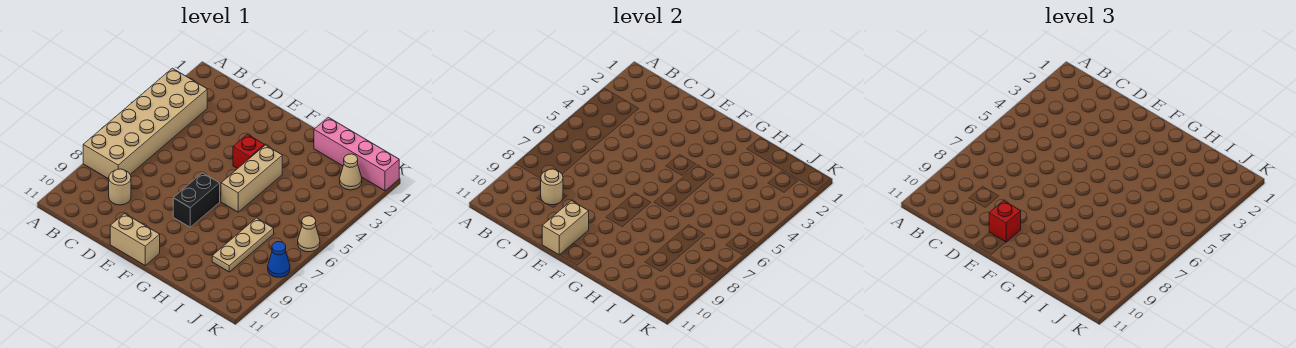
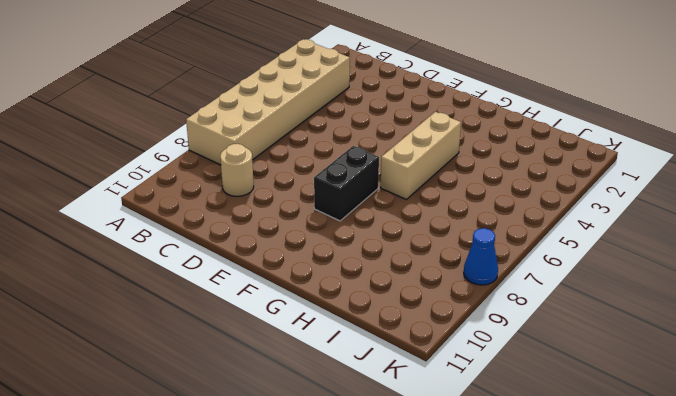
none -> tan brick E11:F11 level 1
none -> red brick F4 level 1
none -> pink brick H1:K1 level 1

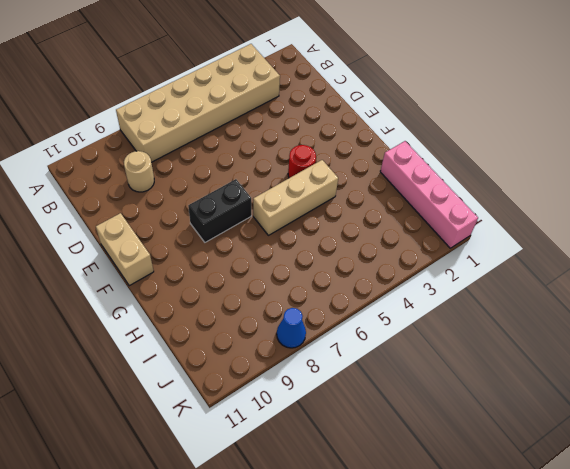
red round brick F4 level 1 -> red brick F4 level 1
none -> tan plate I7:I9 level 1
none -> tan cone J2 level 1
none -> tan cone K6 level 1

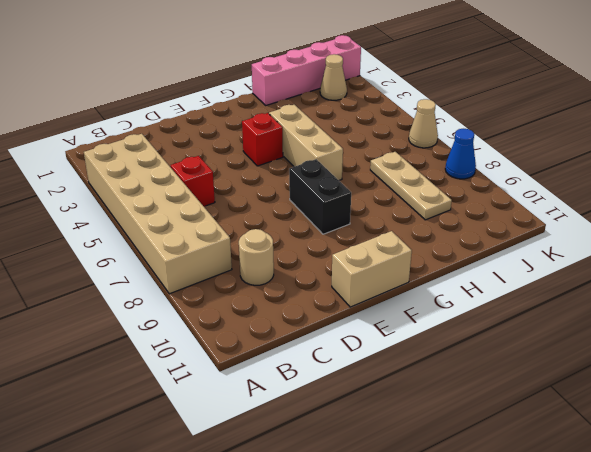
red brick C5 level 1 -> red brick E10 level 3
none -> tan round brick C9 level 2
none -> tan brick E10:E11 level 2

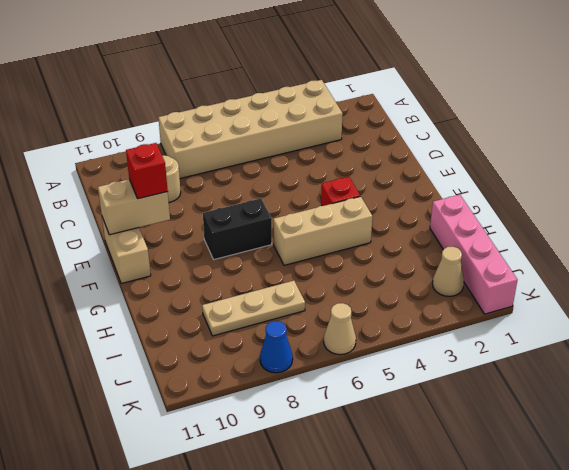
none -> tan round brick C9 level 2

